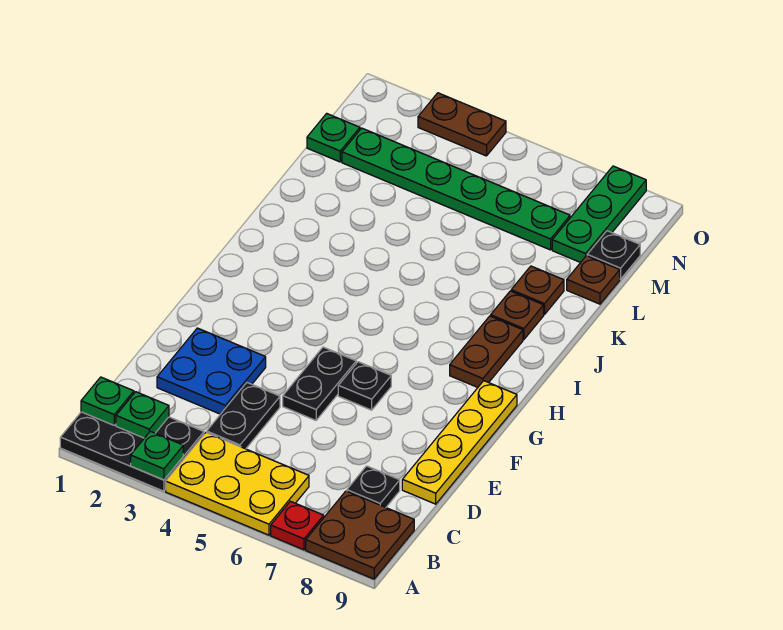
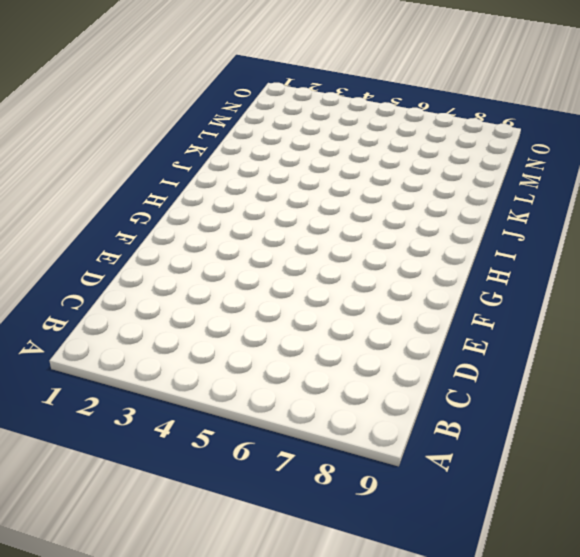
none -> black plate A1:B3 level 1
none -> yellow plate A4:B6 level 1
none -> red plate A7 level 1

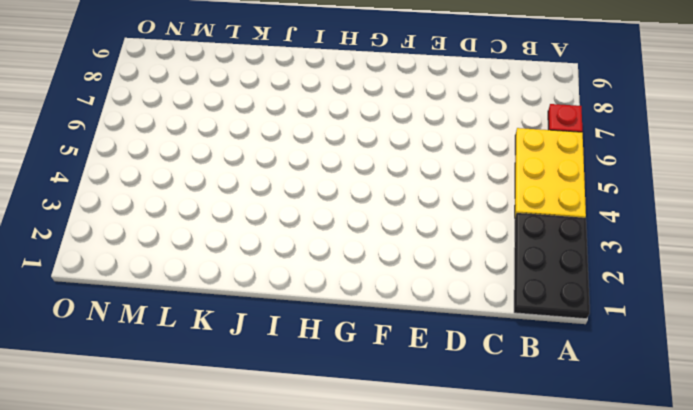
none -> brown plate A8:B9 level 1
none -> black plate C4:D4 level 1
none -> black plate C8 level 1

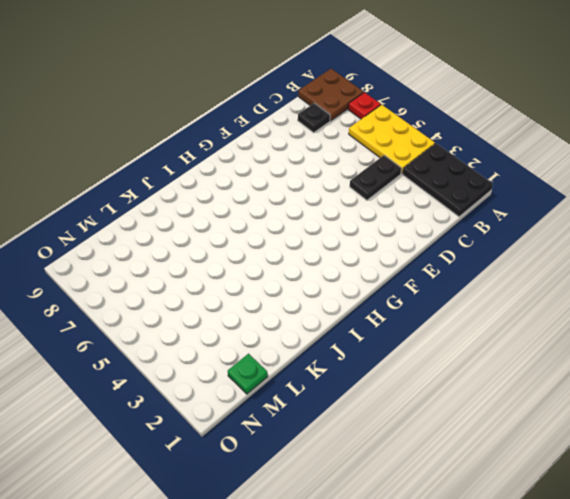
none -> blue plate D2:E3 level 1
none -> yellow plate D9:G9 level 1
none -> black plate E5:F5 level 1

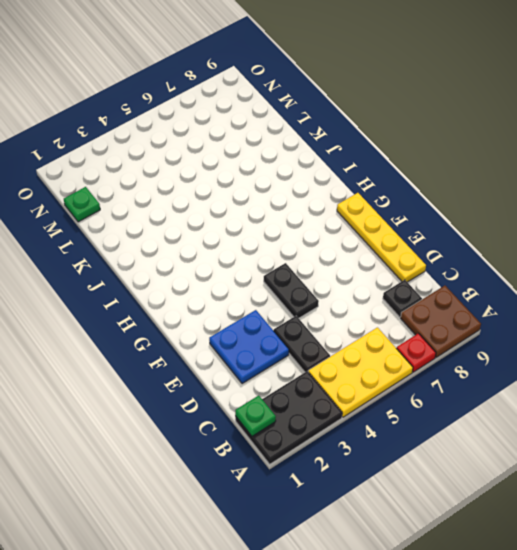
none -> black plate F6 level 1
none -> brown plate H8:I8 level 1
none -> brown plate J8 level 1

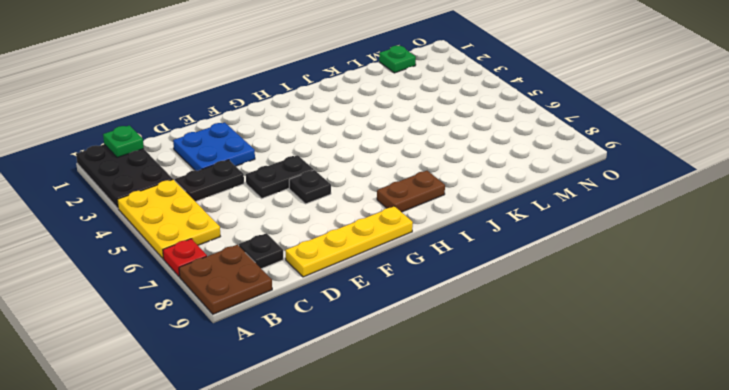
none -> brown plate J8 level 1
none -> brown plate K8 level 1
none -> brown plate L9 level 1

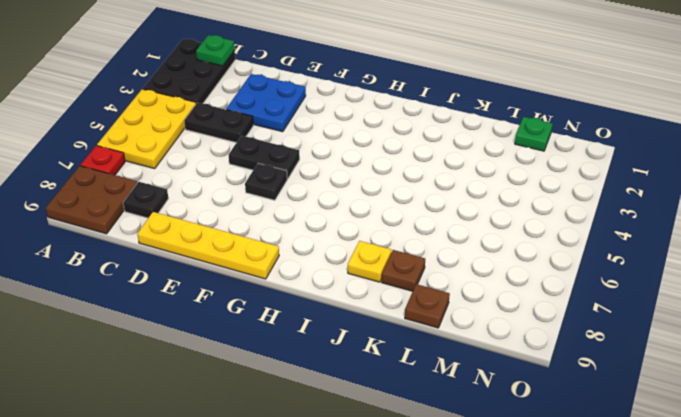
yellow plate J8 level 1 -> brown plate J8 level 1
none -> brown plate H8:I8 level 1
none -> green plate M2:M7 level 1
none -> green plate M8:O8 level 1

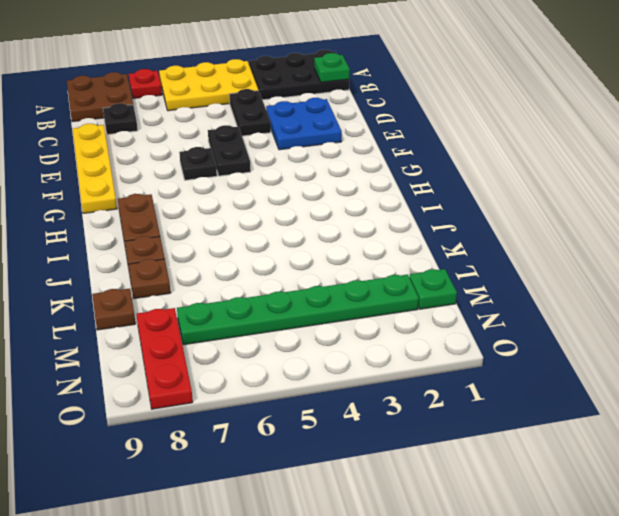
red plate M8:O8 level 1 -> green plate M8:O8 level 1
none -> black plate M9 level 1
none -> brown plate O3:O4 level 1
none -> green plate A3 level 2

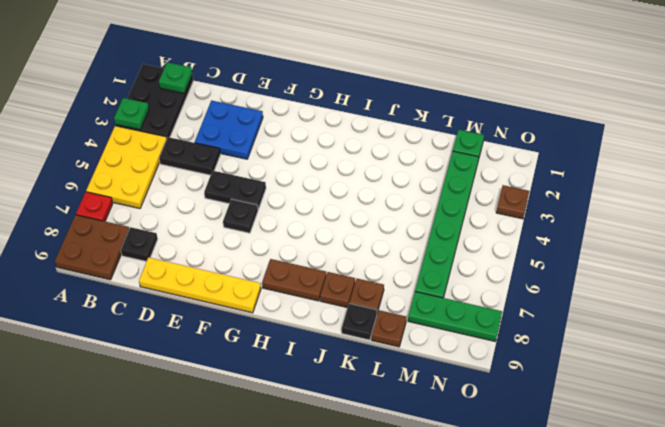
black plate K9 level 1 -> black plate M9 level 1
brown plate O3 level 1 -> brown plate O3:O4 level 1
none -> green plate B2 level 2

